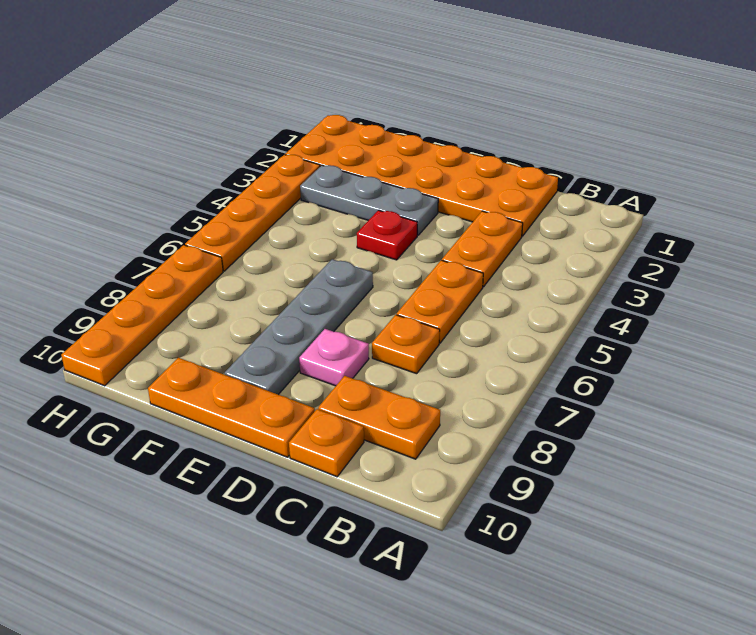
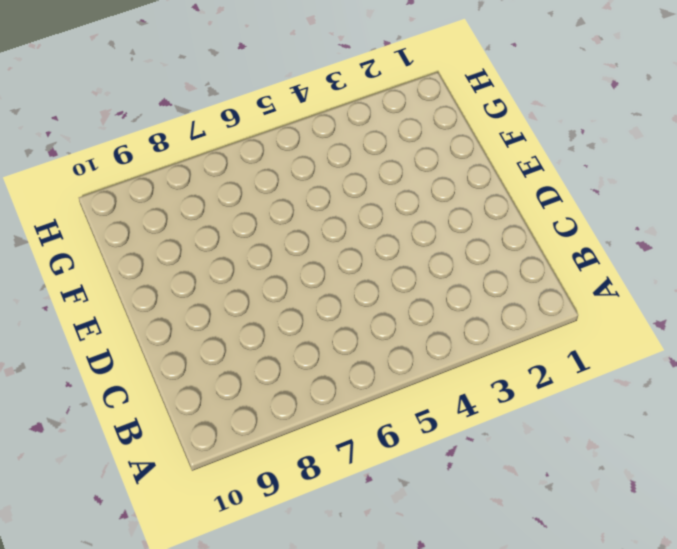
none -> orange plate B9:C9 level 1
none -> orange plate C1:H2 level 1
none -> orange plate C3:C4 level 1

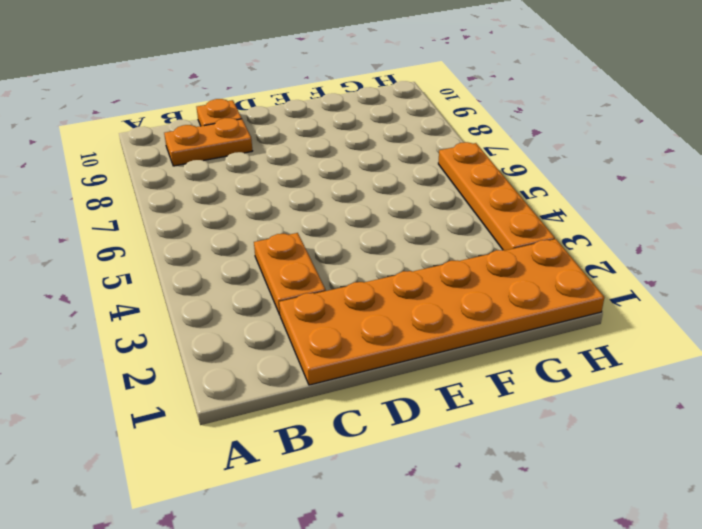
none -> orange plate C5:C6 level 1
none -> orange plate C7 level 1
none -> pink plate D8 level 1

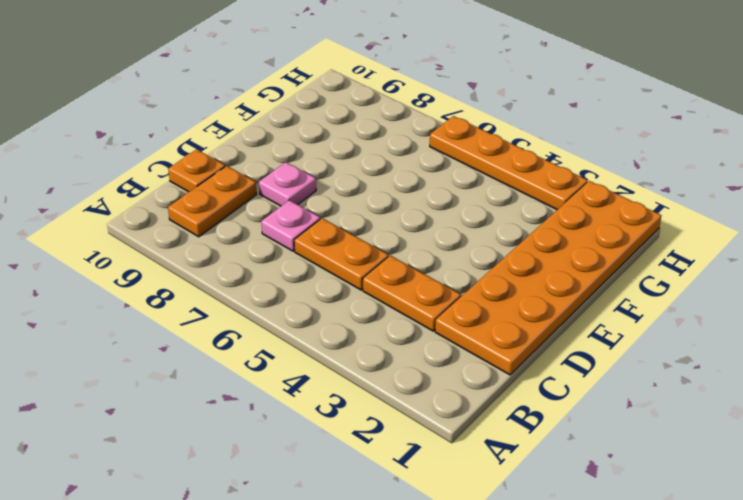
pink plate C7 level 1 -> orange plate C7 level 1
none -> orange plate D10:F10 level 1
none -> grey plate E3:G3 level 1
none -> red plate E4 level 1

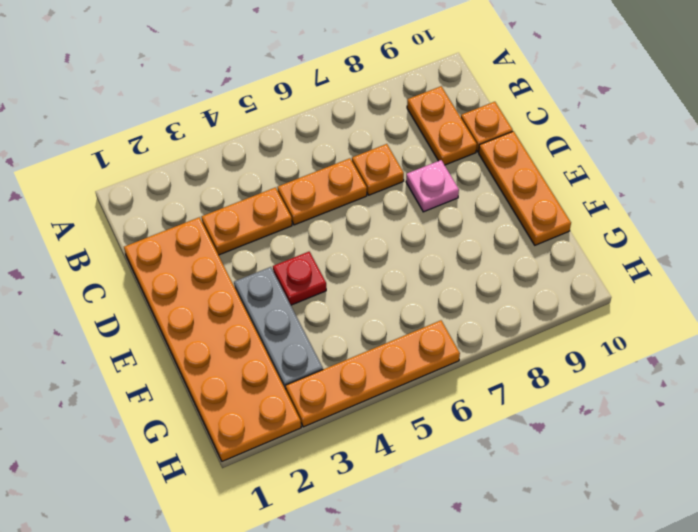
none -> grey plate E6:E9 level 1
none -> orange plate H7:H10 level 1

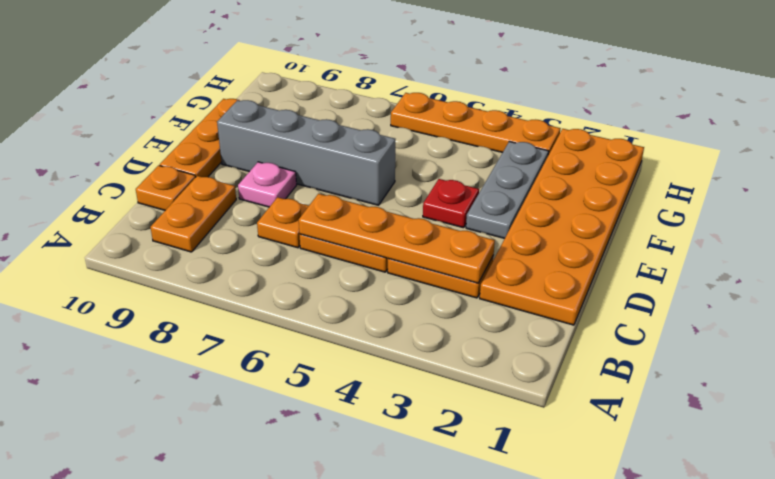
orange plate C3:C6 level 2 -> orange plate H7:H10 level 1
grey brick E6:E9 level 1 -> grey plate E6:E9 level 1

